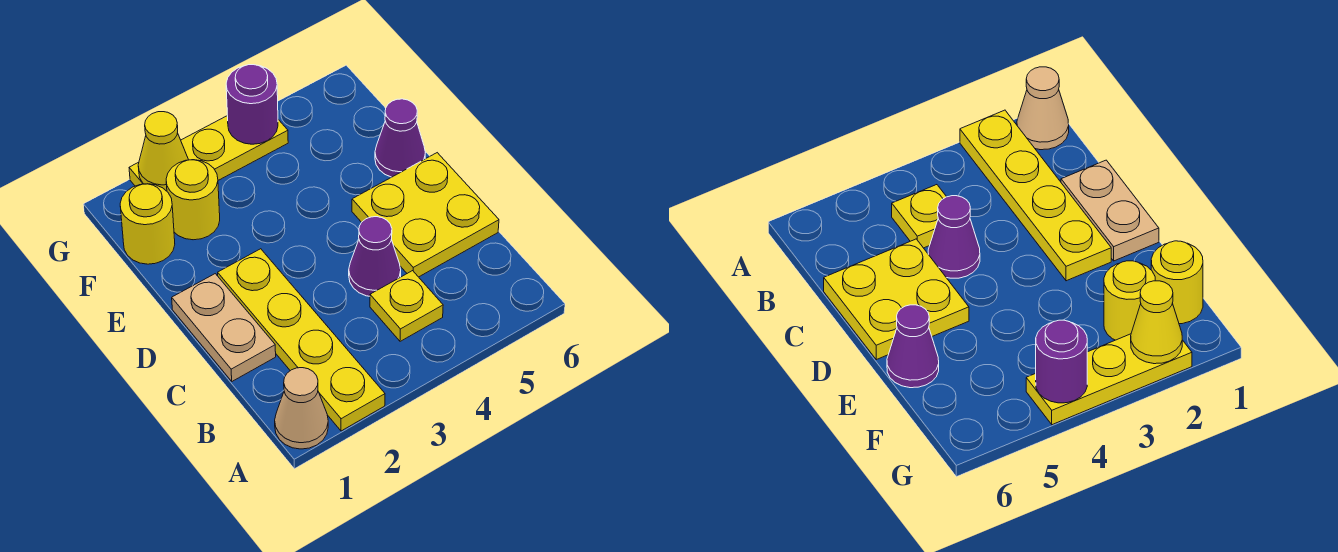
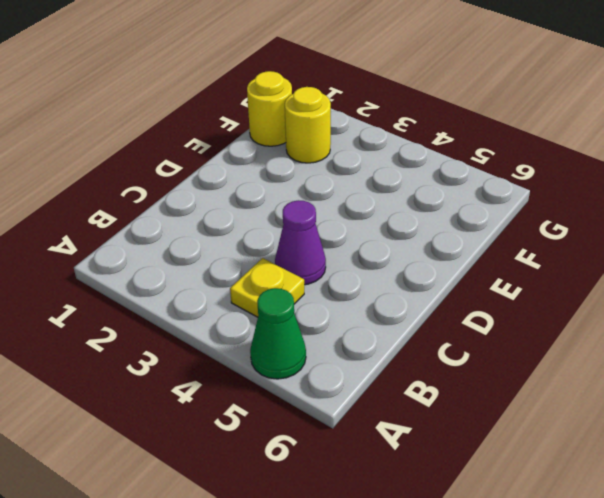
green cone A5 level 1 -> none
none -> tan cone A1 level 1
none -> yellow plate A2:D2 level 1
none -> tan plate C1:D1 level 1

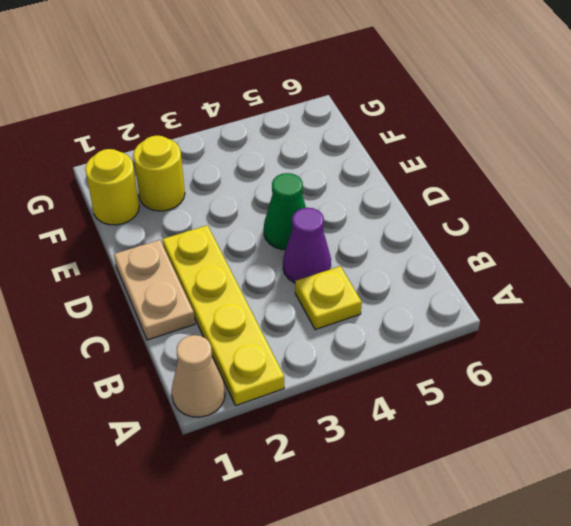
green cone D4 level 1 -> none
none -> yellow plate C5:D6 level 1
none -> purple cone E6 level 1
none -> yellow plate G2:G4 level 1

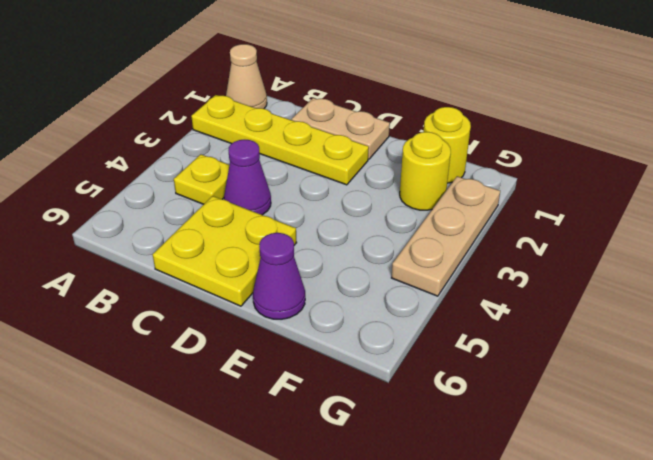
tan plate G2:G4 level 1 -> yellow plate G2:G4 level 1
none -> yellow cone G2 level 2
none -> purple round brick G4 level 2

